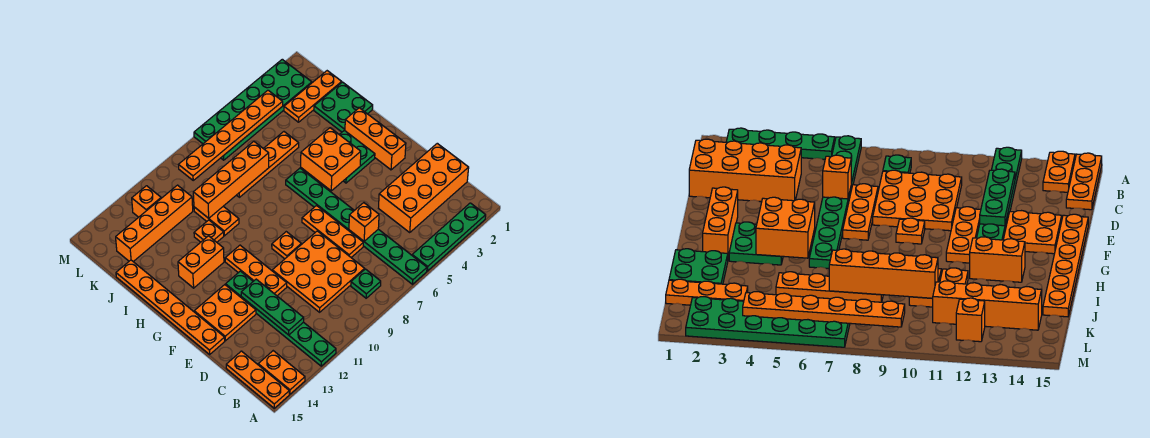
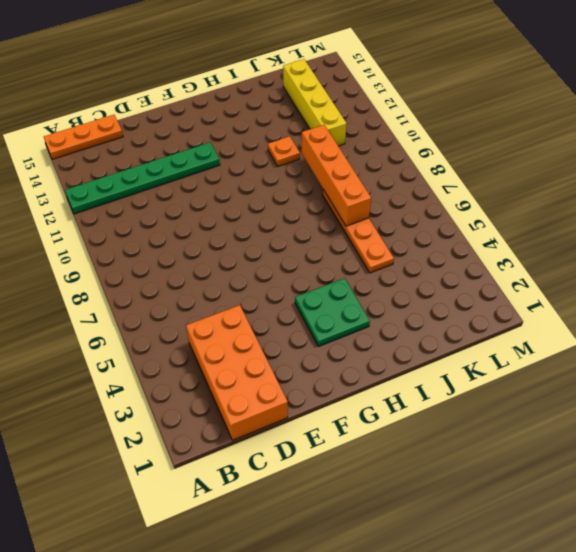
yellow brick K11:K14 level 1 -> orange brick K11:K14 level 1
none -> green plate A2:A5 level 1
none -> green plate A6:H6 level 1
none -> orange plate A14:B14 level 1

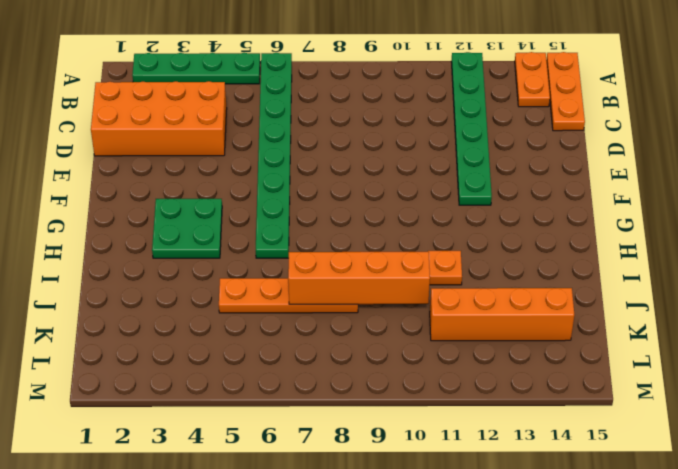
none -> green plate B8 level 1
none -> orange plate C8:E10 level 1
none -> orange plate D7:F7 level 1

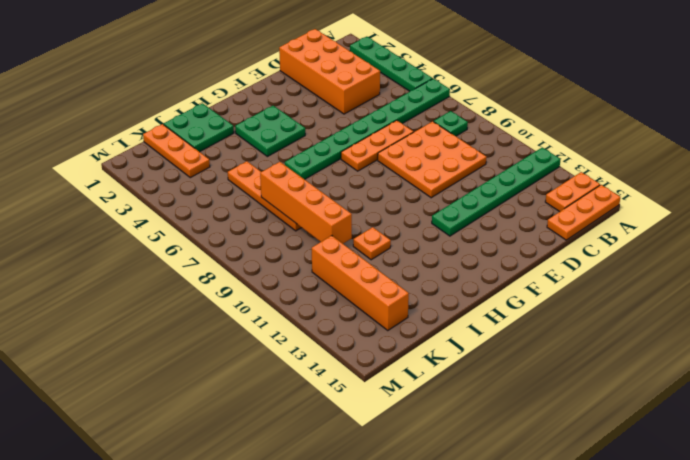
none -> orange plate E11:G11 level 1
none -> orange plate E13:F14 level 1
none -> orange plate E15:J15 level 1

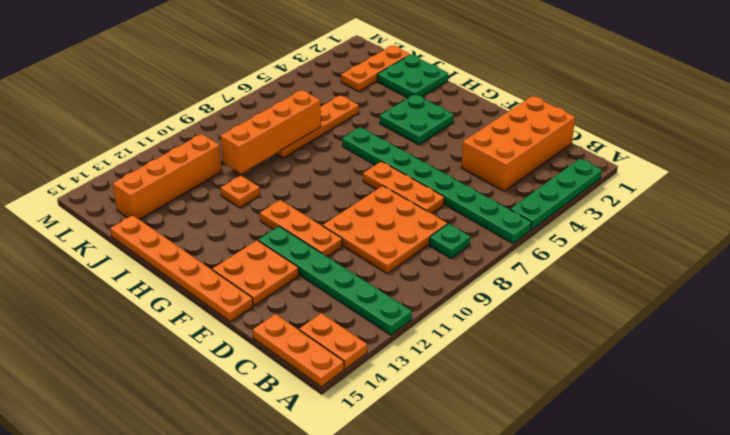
none -> orange brick F2:H2 level 1
none -> orange plate F9 level 1
none -> orange brick H12:H13 level 1

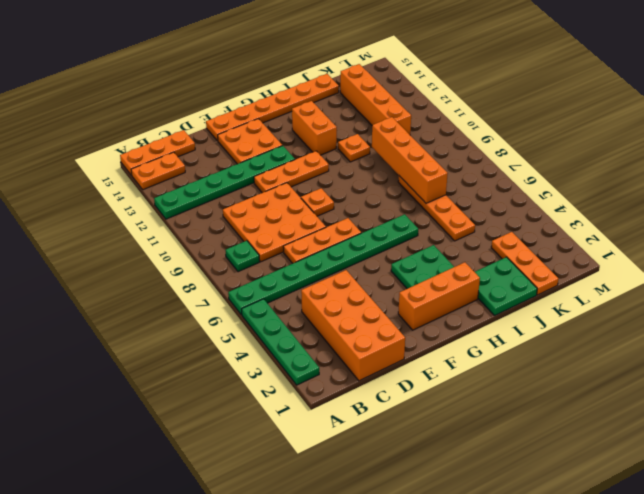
none -> orange plate I10:J10 level 1
none -> green plate L2:M7 level 1
none -> orange brick L12 level 1

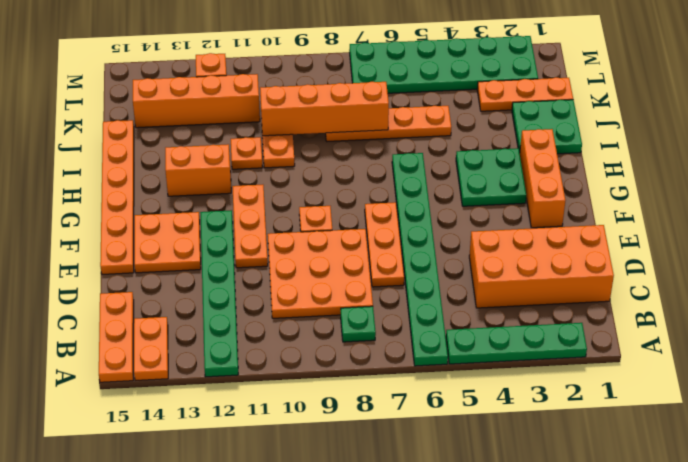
none -> green plate C12:E12 level 2
none -> orange brick D6 level 2
none -> orange brick G4:H5 level 2

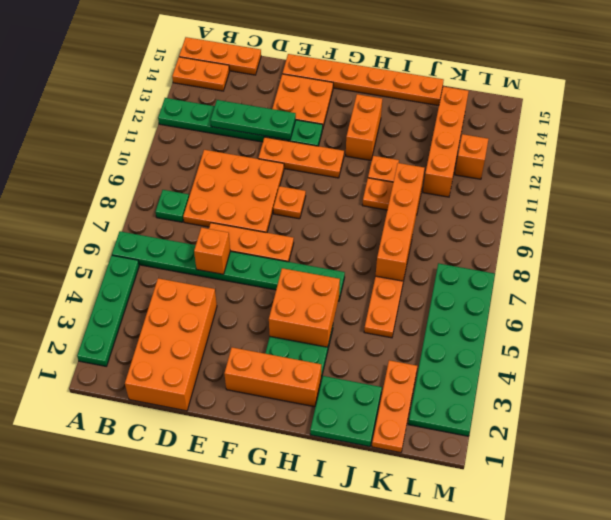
none -> orange plate L4:L9 level 2

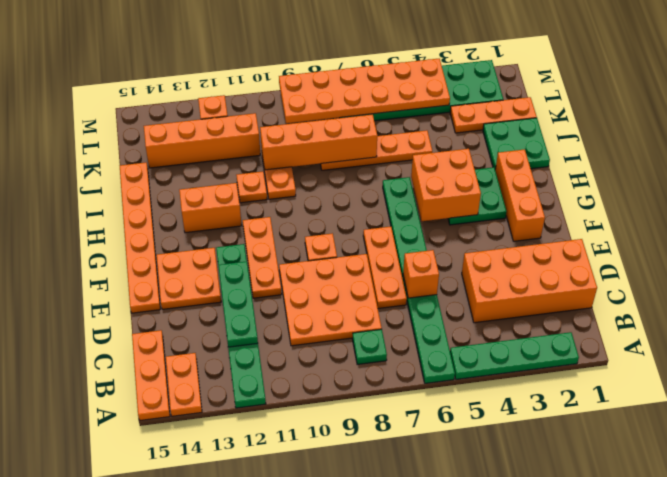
orange plate L4:M9 level 2 -> orange plate L4:L9 level 2

